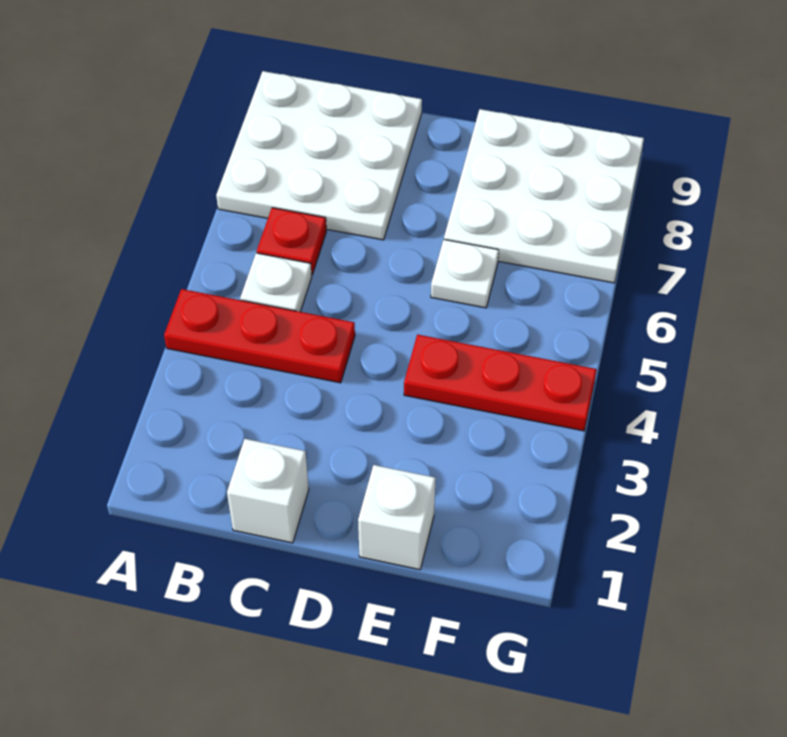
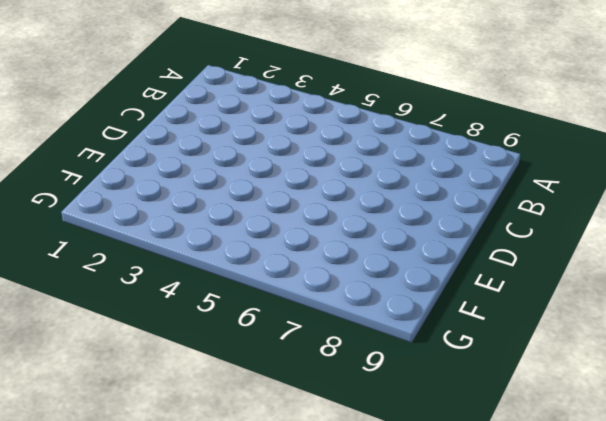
none -> red plate A4:C4 level 1
none -> white plate A7:C9 level 1

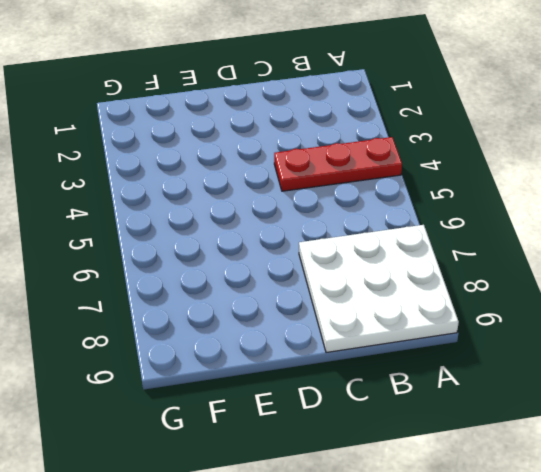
none -> white plate B5 level 1
none -> red plate B6 level 1

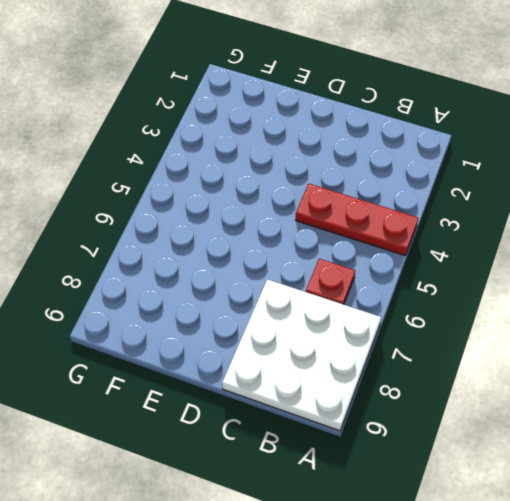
none -> white plate B5 level 1
none -> white brick C1 level 1

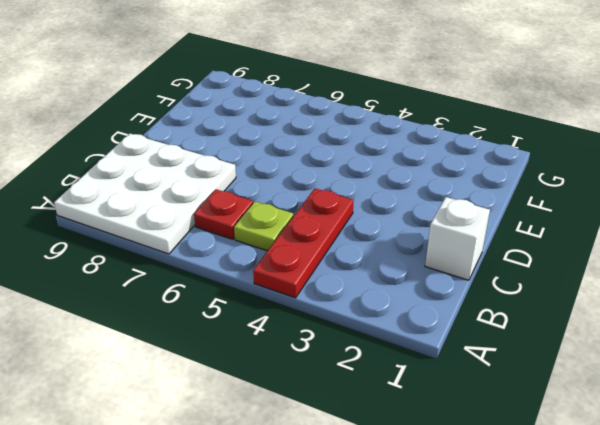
lime plate B5 level 1 -> white plate B5 level 1
none -> white brick E1 level 1
none -> red plate E4:G4 level 1

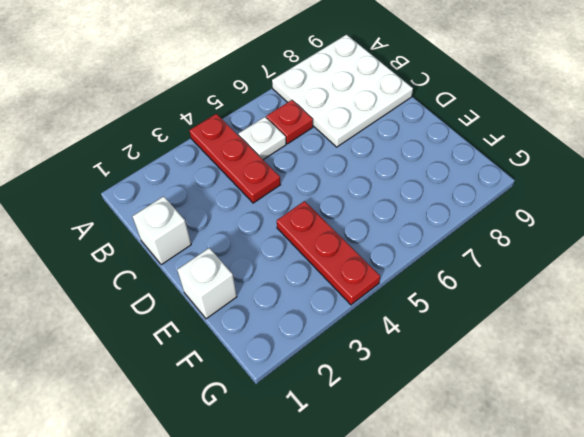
none -> white plate E6 level 1
none -> white plate E7:G9 level 1

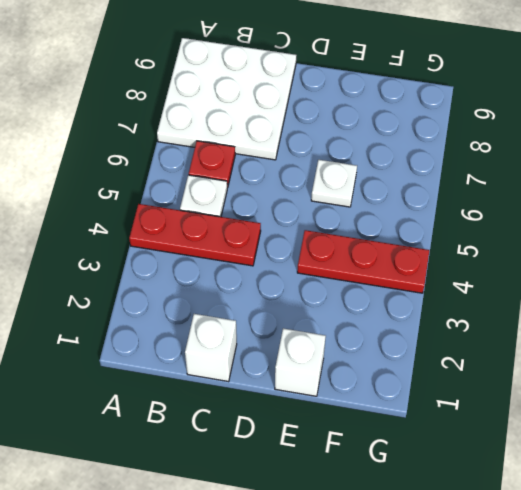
none -> white plate E7:G9 level 1

